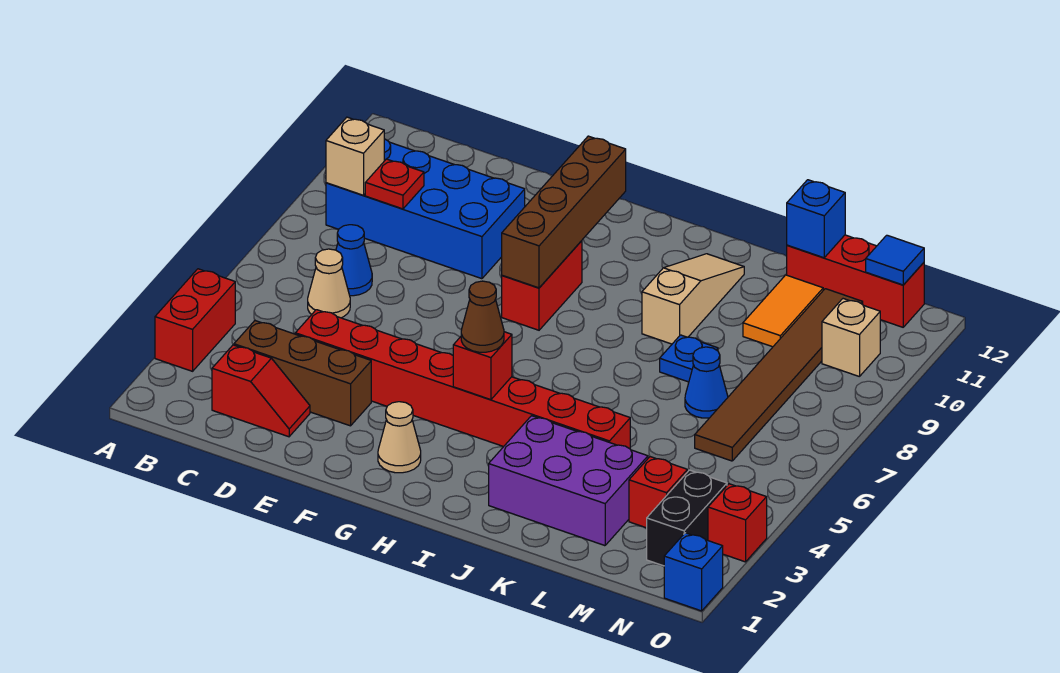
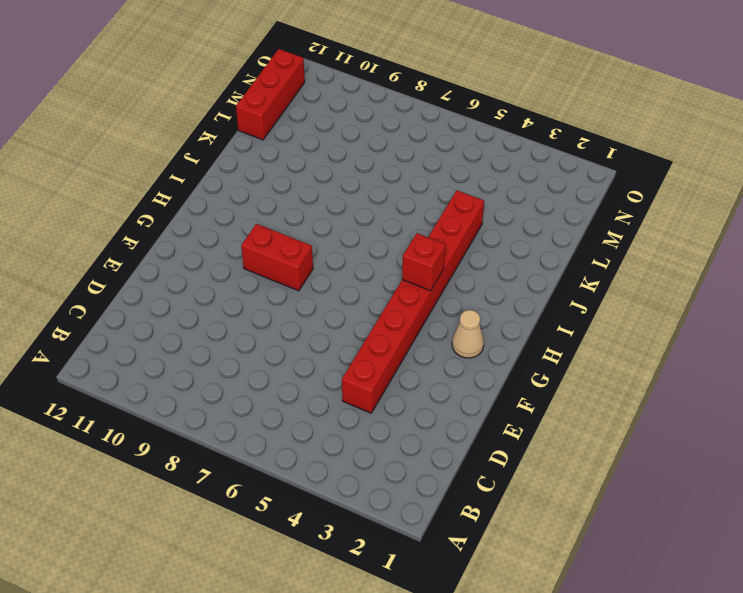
none -> red brick A3:A4 level 1
none -> blue brick B9:E10 level 1
none -> red slope C2:D2 level 1 top C

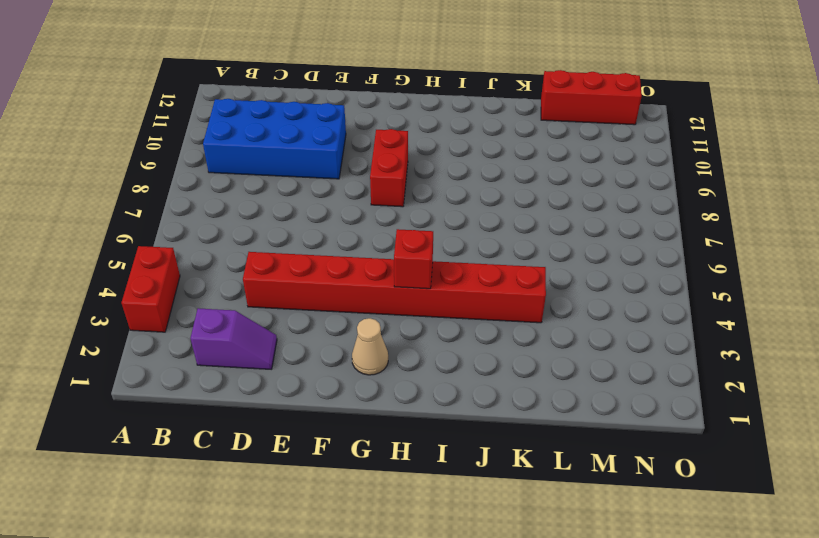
purple slope C2:D2 level 1 top C -> red slope C2:D2 level 1 top C
none -> brown brick C3:E3 level 1
none -> tan cone C6 level 1
none -> blue cone C7 level 1

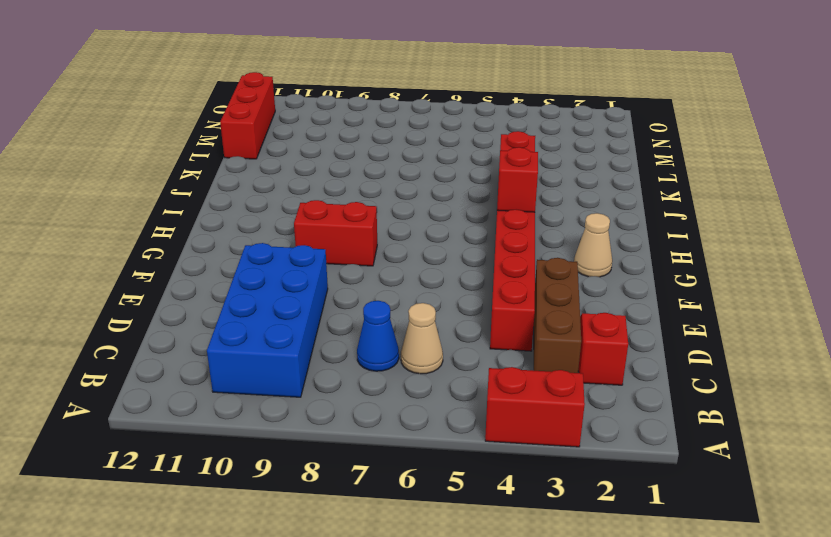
none -> purple brick J2:L3 level 1
none -> tan slope J9:J11 level 1 top 9
none -> blue plate K8 level 1

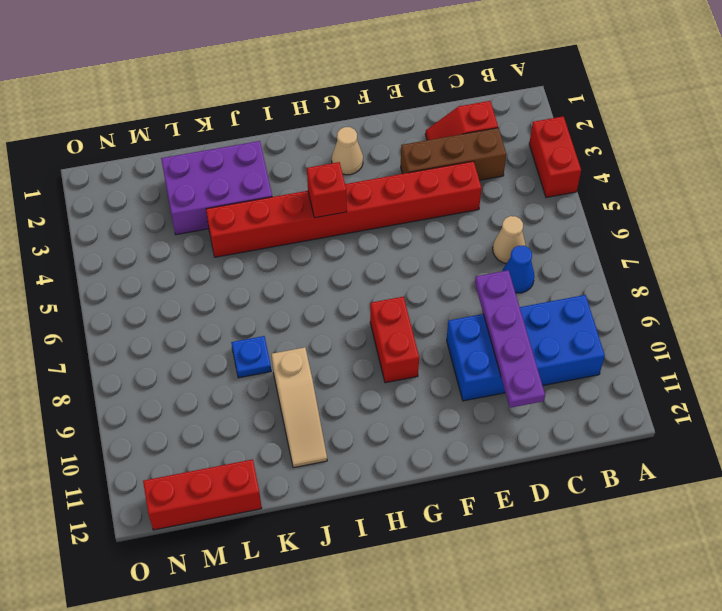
purple plate D8:D11 level 2 -> none
none -> blue cone L7 level 1
none -> orange tile L10:L11 level 1
none -> red brick M3 level 1

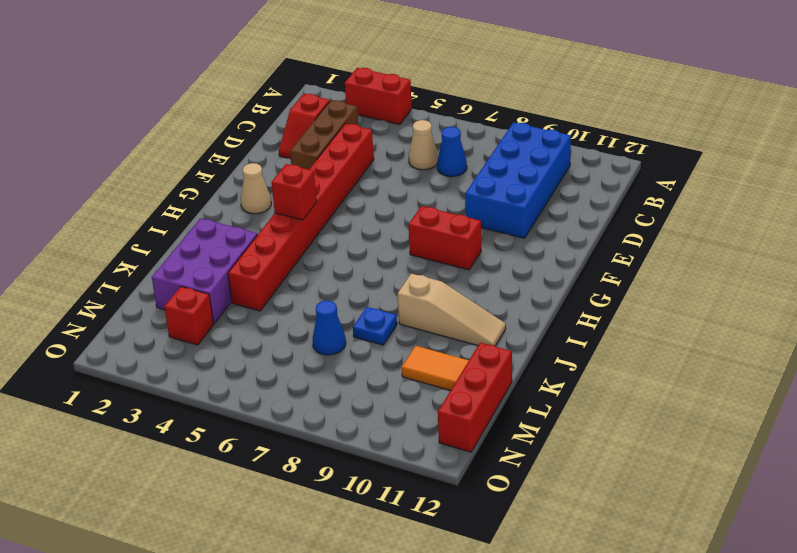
none -> brown tile M6:M11 level 1
none -> black brick N2:N3 level 1
none -> tan brick N10 level 1

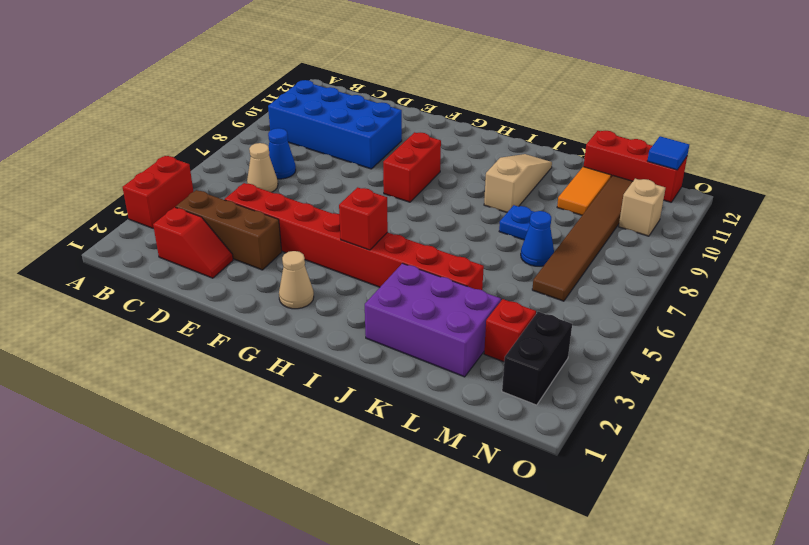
none -> blue brick O1 level 1
none -> red brick O3 level 1
none -> tan brick B9 level 2

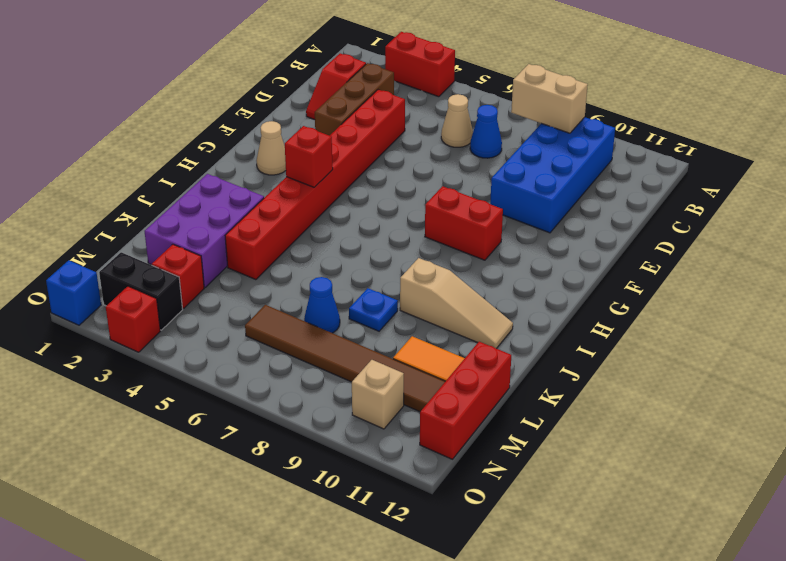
tan brick B8:B9 level 2 -> tan brick B9 level 2
none -> red plate C9 level 2
none -> brown brick G8:G11 level 2
none -> blue brick L12 level 2

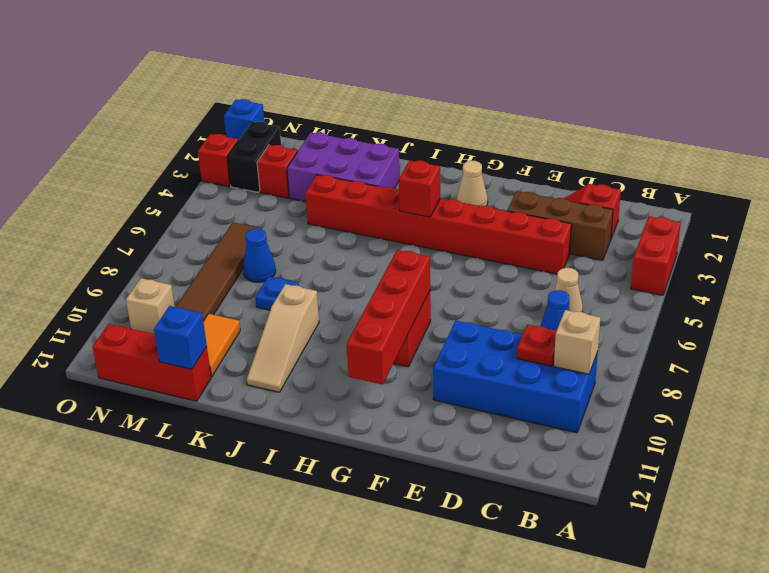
red brick G8:G11 level 2 -> brown brick G8:G11 level 2
none -> blue tile N12 level 2
none -> brown cone H4 level 3

